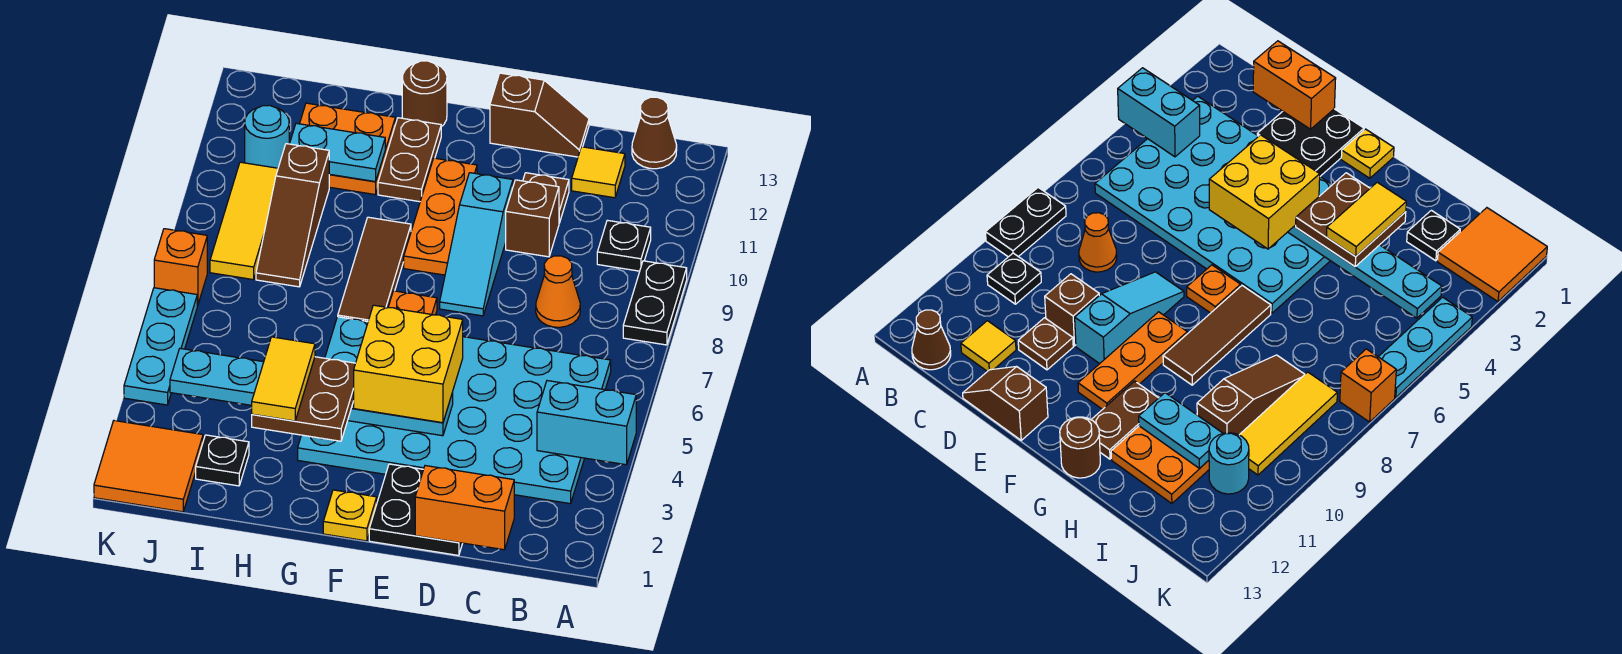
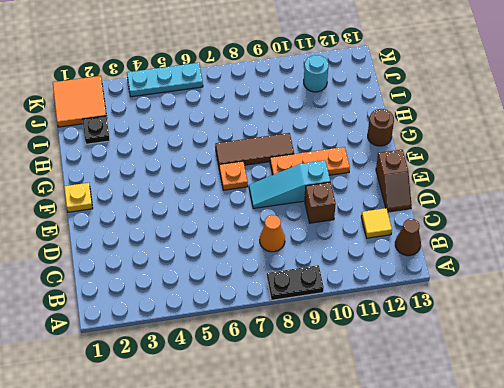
none -> cyan plate B3:G6 level 1
none -> black plate B10 level 1
none -> black plate D1:E2 level 1
none -> brown plate D11 level 1

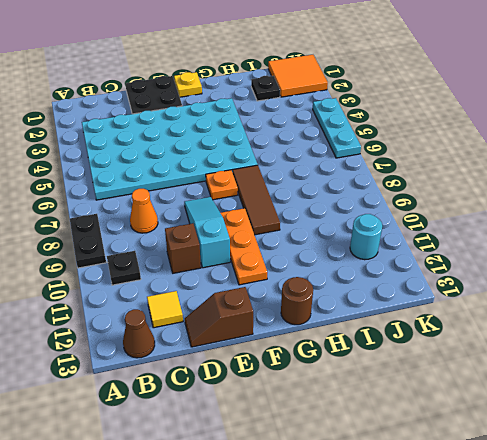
none -> brown plate D11 level 1
none -> brown plate G11:G12 level 1
none -> orange plate H11:I12 level 1
none -> brown slope I8:I10 level 1 top 10

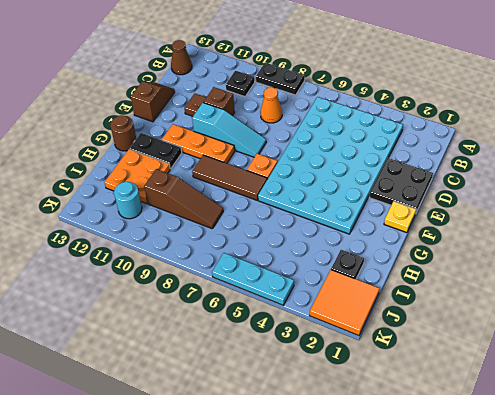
black plate G11:G12 level 1 -> brown plate G11:G12 level 1
none -> yellow tile C12 level 1
none -> yellow tile J8:J10 level 1
none -> orange brick K7 level 1
none -> cyan brick A4:B4 level 2

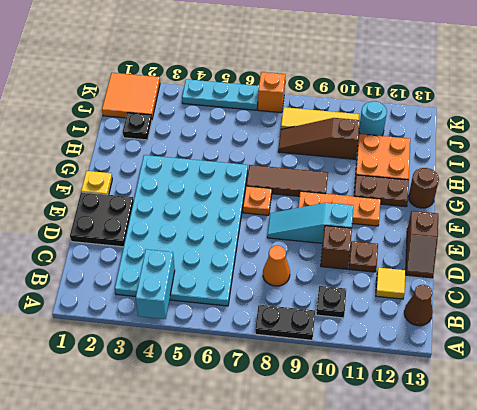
none -> orange brick C1:D1 level 2
none -> cyan plate E4:J4 level 2
none -> cyan plate H11:I11 level 2
none -> yellow brick E4:F5 level 3

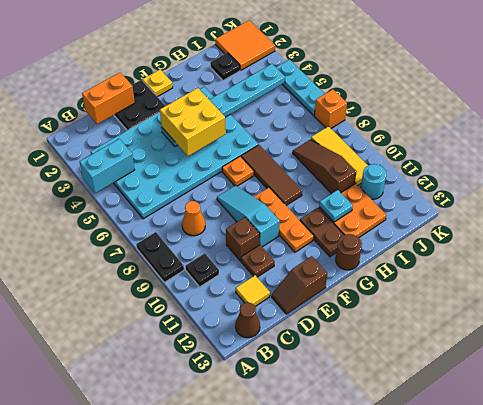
cyan plate H11 level 2 -> cyan plate H11:I11 level 2
none -> brown plate G3:H4 level 3
none -> yellow tile H3:H4 level 4

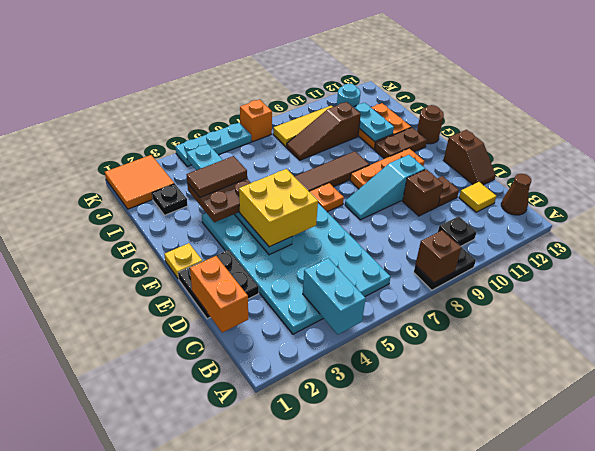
brown brick A8 level 2 -> none
brown tile H3:H4 level 4 -> yellow tile H3:H4 level 4
none -> orange cone C8 level 1

